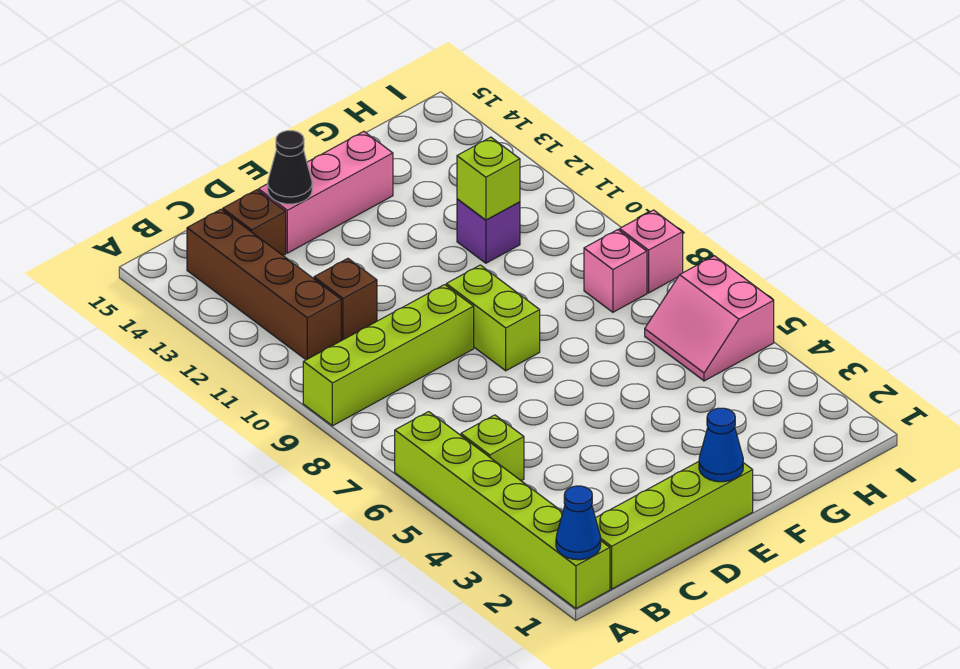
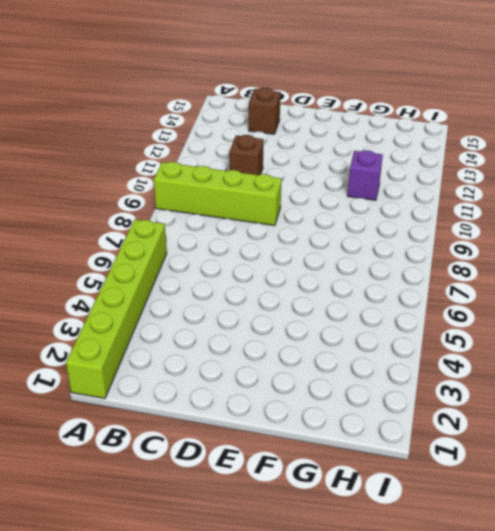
none -> lime brick B1:E1 level 1
none -> lime brick B5 level 1
none -> brown brick B11:B14 level 1

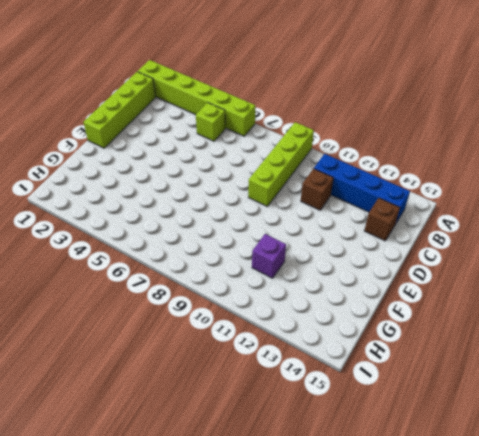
blue brick B11:B14 level 1 -> brown brick B11:B14 level 1
none -> pink brick D14:F14 level 1
none -> lime brick E8:E9 level 1
none -> pink slope H5:I6 level 1 top I

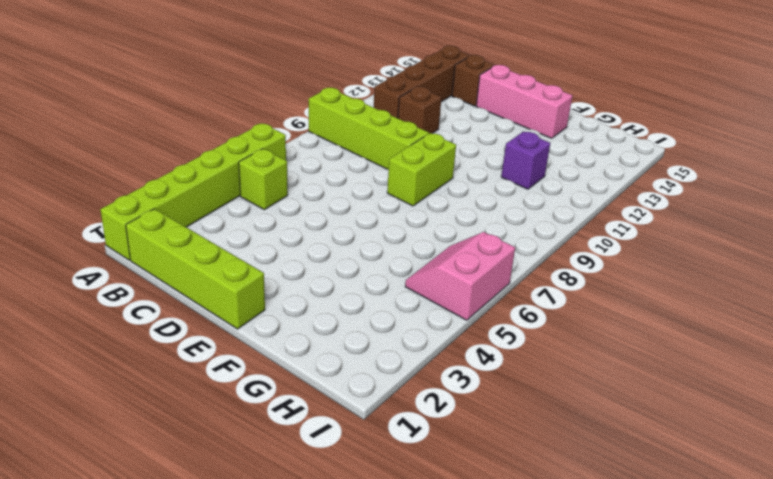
none -> pink brick H8 level 1
none -> pink brick I8 level 1
none -> blue cone A1 level 2

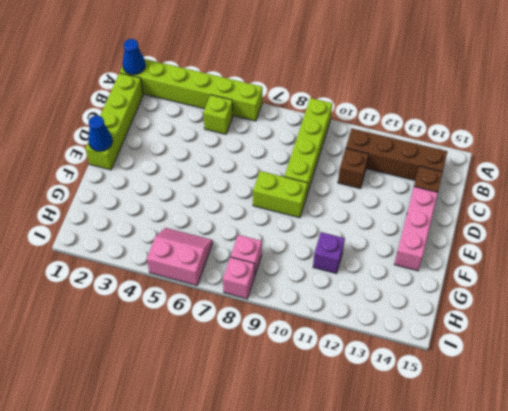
none -> black cone D14 level 2
none -> lime brick G11 level 2

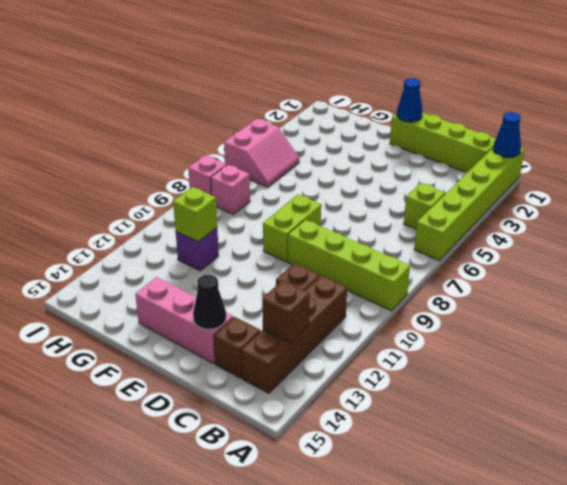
brown brick B13 level 2 -> none

